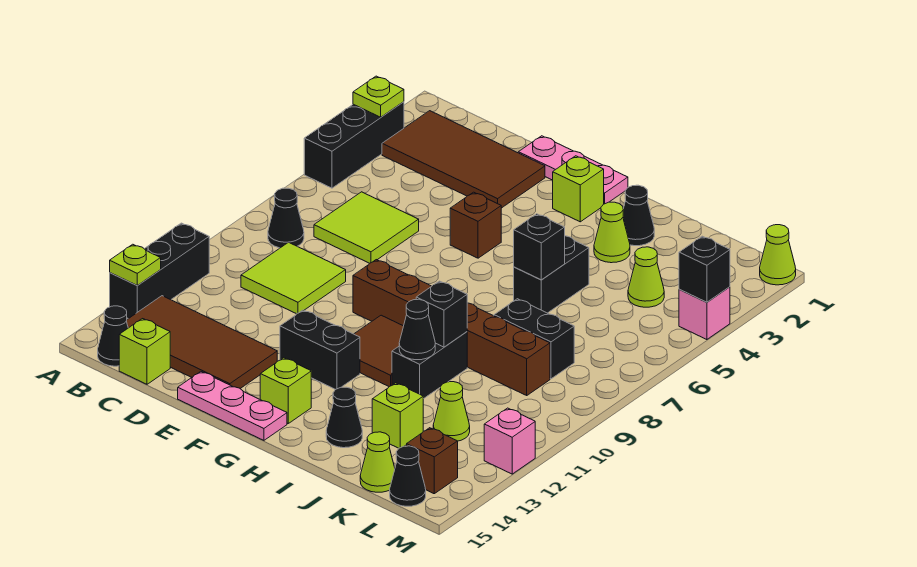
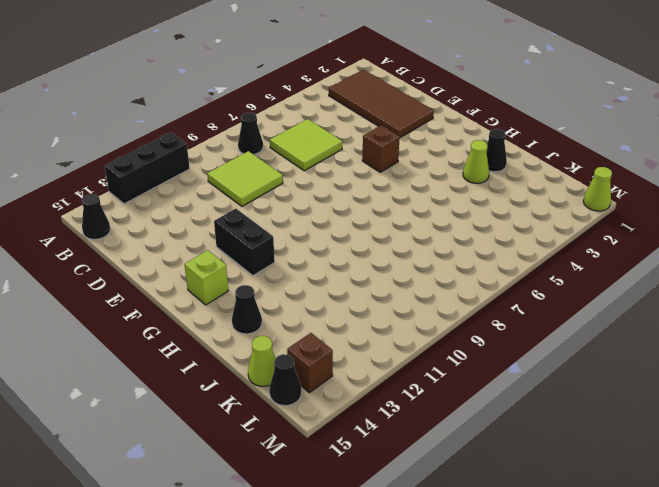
none -> black brick A3:A5 level 1
none -> brown tile B13:E14 level 1
none -> lime brick C15 level 1
none -> pink plate E1:G1 level 1

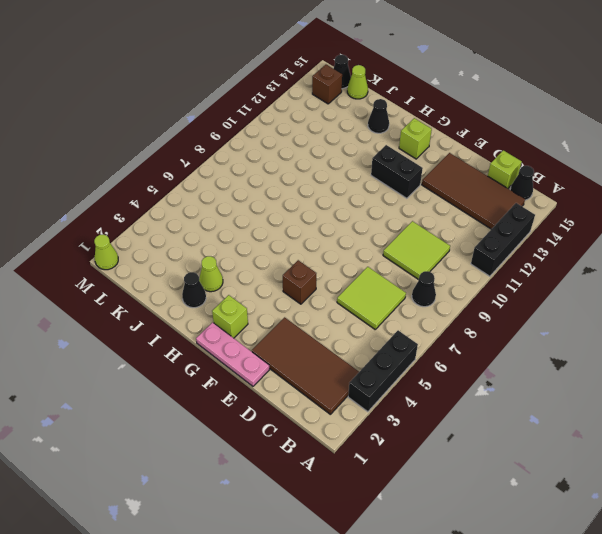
none -> pink plate E15:G15 level 1
none -> brown brick F9:K9 level 1
none -> brown tile G10:H11 level 1
none -> black brick I5:I6 level 1

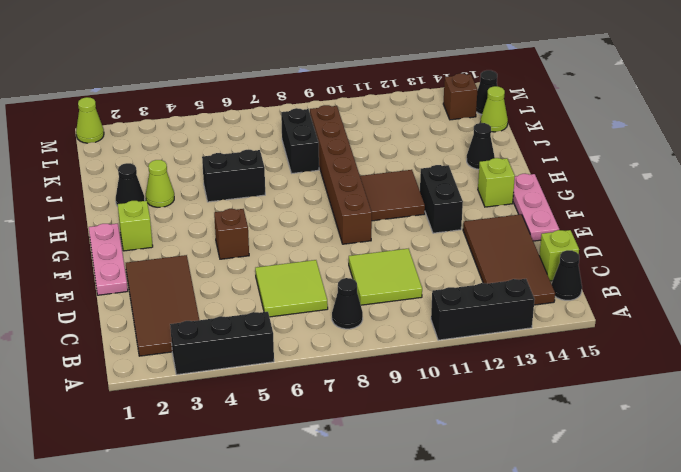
none -> black brick I10:I11 level 1
none -> lime brick J13 level 1
none -> lime cone K4 level 1
none -> lime cone K12 level 1

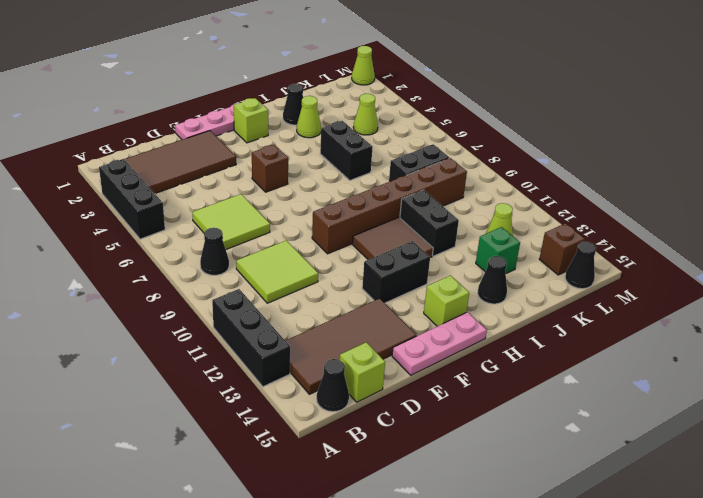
green brick J13 level 1 -> lime brick J13 level 1
none -> lime cone K15 level 1
none -> pink brick M4 level 1
none -> pink brick M12 level 1
none -> lime plate A3 level 2

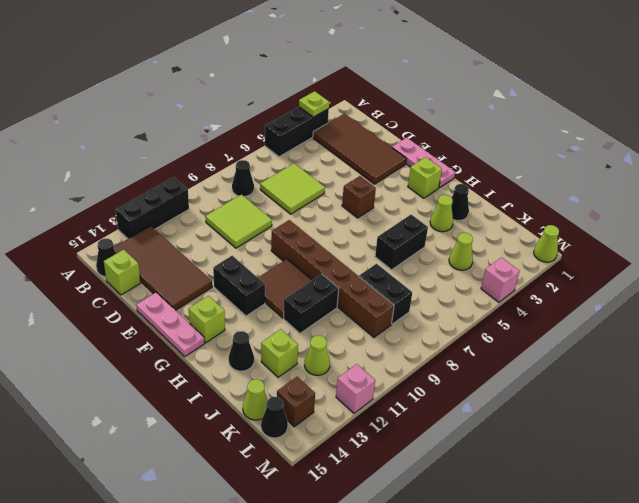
none -> lime plate A13 level 2
none -> black brick I6 level 2
none -> black brick I10 level 2
none -> black cone I11 level 2

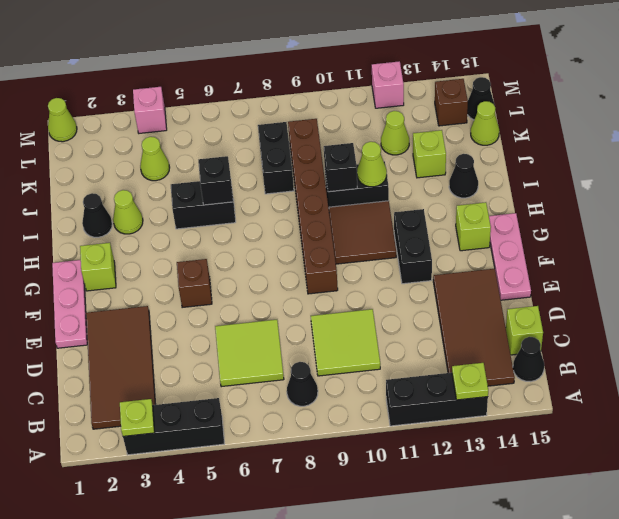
lime cone I11 level 2 -> black cone I11 level 2
none -> black brick M4 level 2

